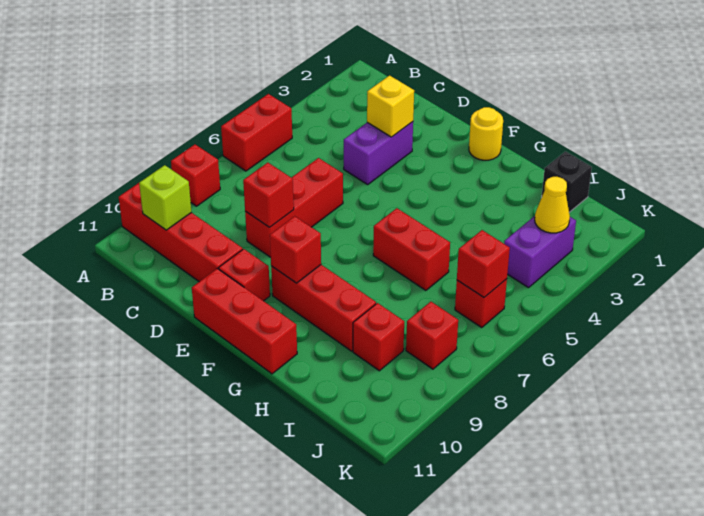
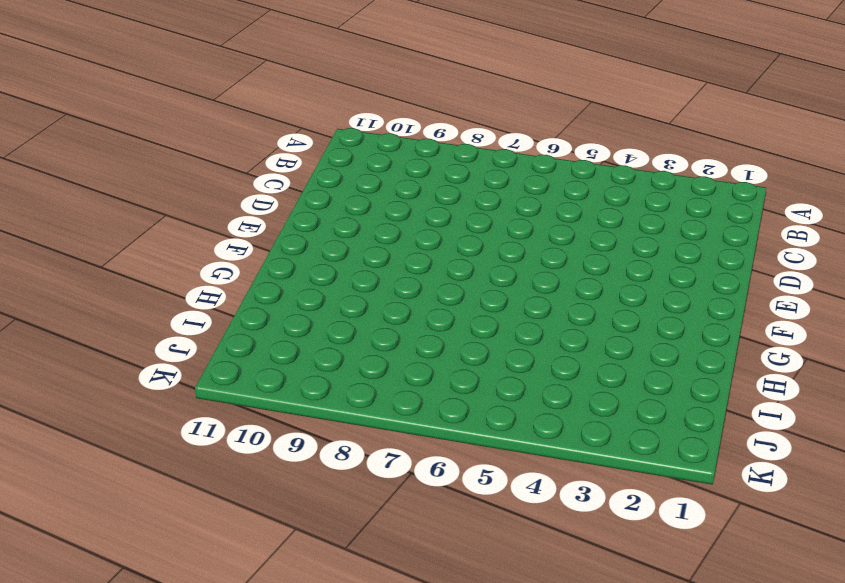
none -> red brick A5:A6 level 1
none -> red brick A8 level 1
none -> red brick A10:D10 level 1

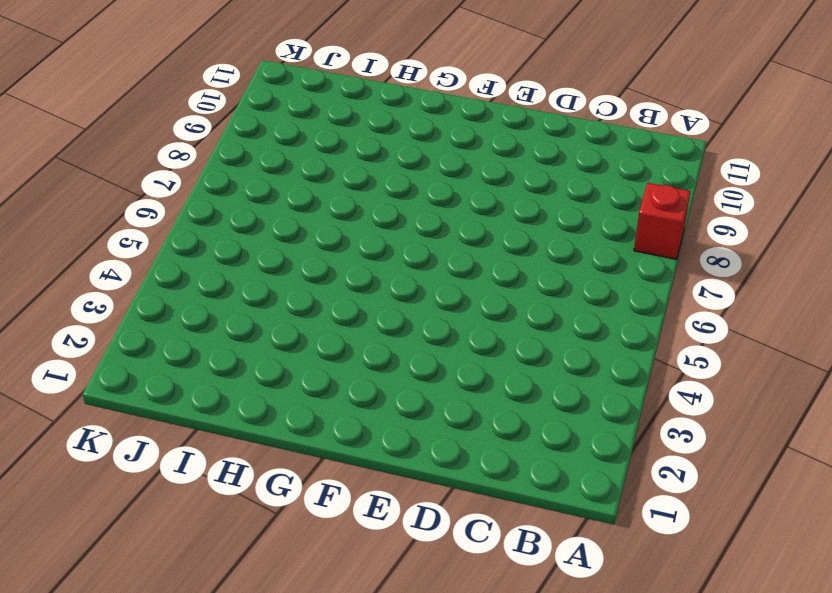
none -> red brick A5:A6 level 1
none -> red brick A10:D10 level 1
none -> purple brick D3:D4 level 1

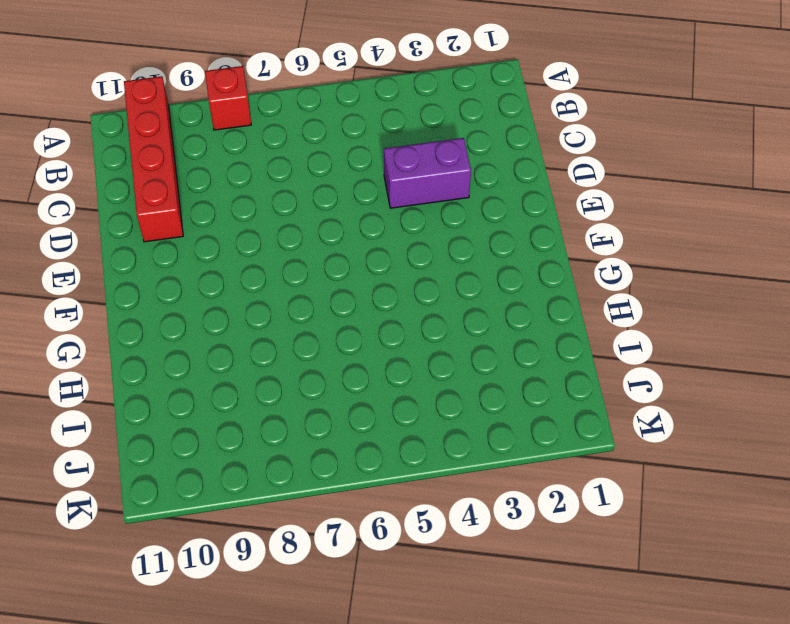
none -> red brick A5:A6 level 1
none -> red brick D6:D8 level 1
none -> red brick E10 level 1

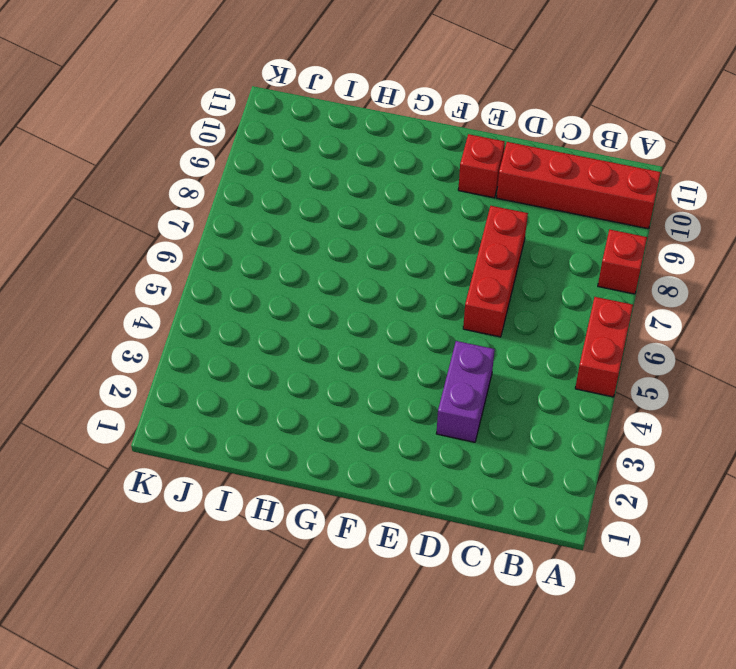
none -> red brick E11:G11 level 1
none -> yellow round brick F1 level 1
none -> red brick F9:H9 level 1

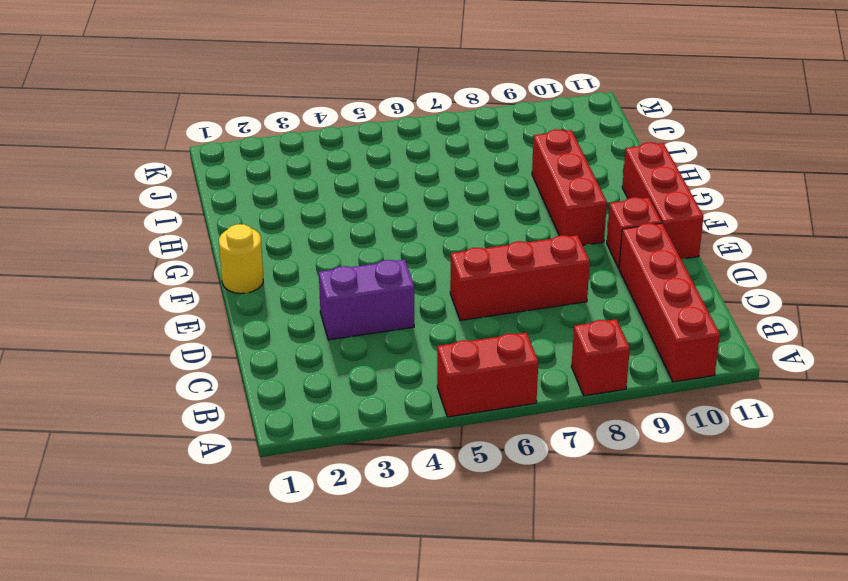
none -> red brick G6:H6 level 1
none -> black brick I1 level 1
none -> red brick I9 level 1

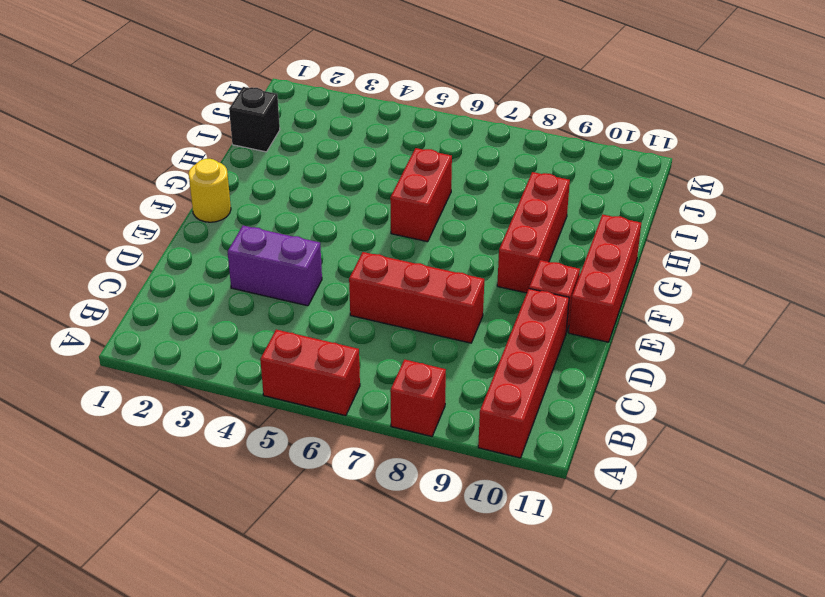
none -> red brick I9 level 1
none -> purple brick J3:J4 level 1
none -> red brick J6 level 1

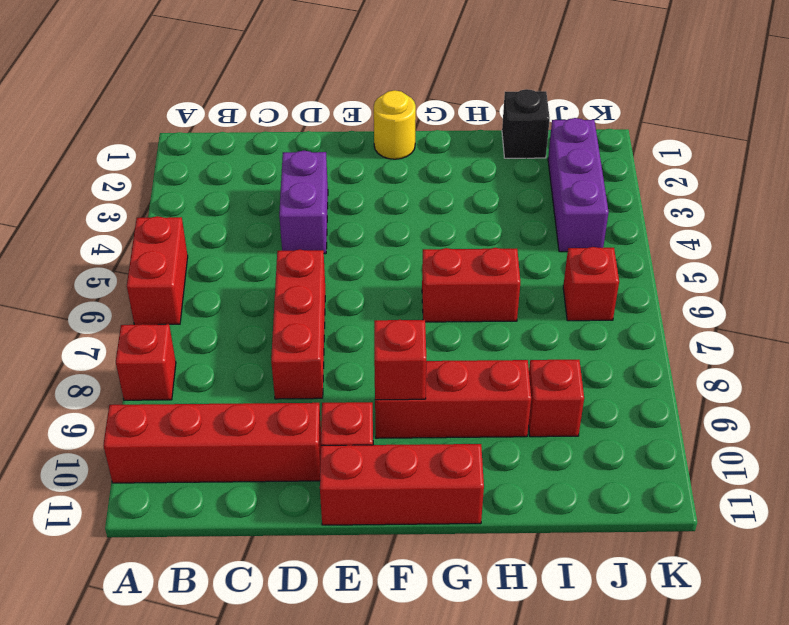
purple brick J2:J4 level 1 -> purple brick J3:J4 level 1
none -> red brick J8 level 1
none -> lime brick B10 level 2
none -> yellow brick D3 level 2

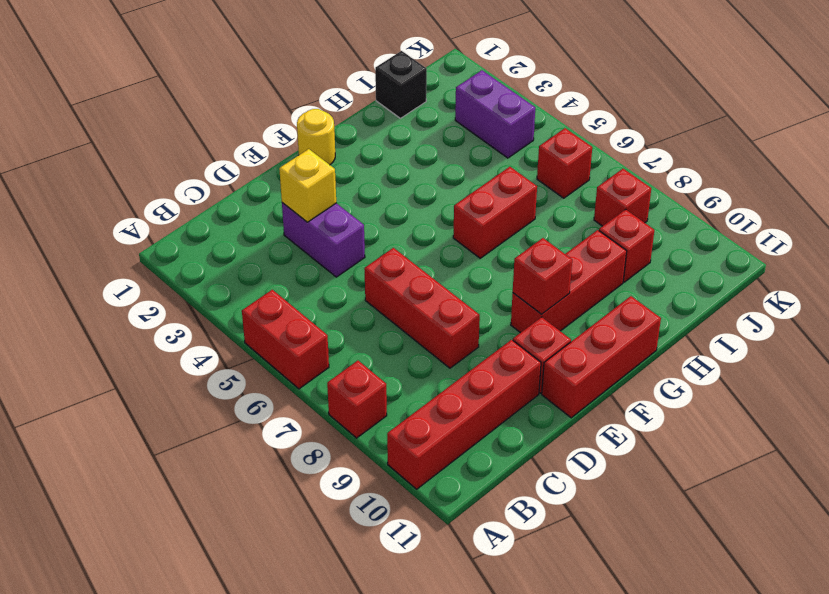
none -> lime brick B10 level 2
none -> red brick D8 level 2
none -> yellow cone J3 level 2

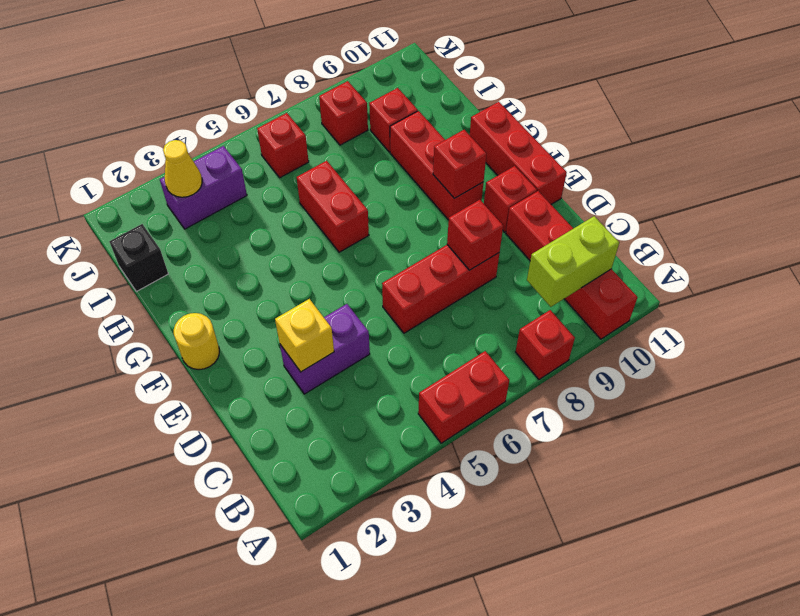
lime brick B9:B10 level 2 -> lime brick B10 level 2
none -> red brick J6 level 2

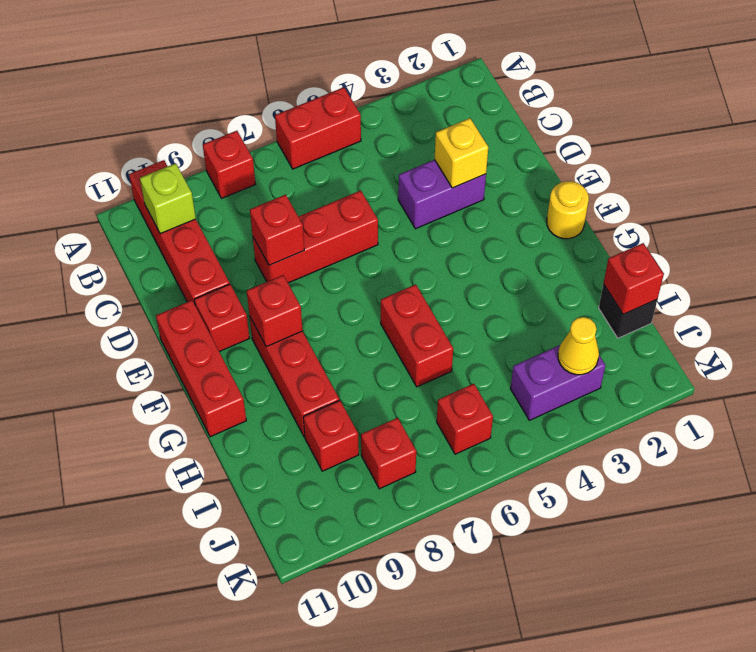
red brick I1 level 2 -> red brick J6 level 2

